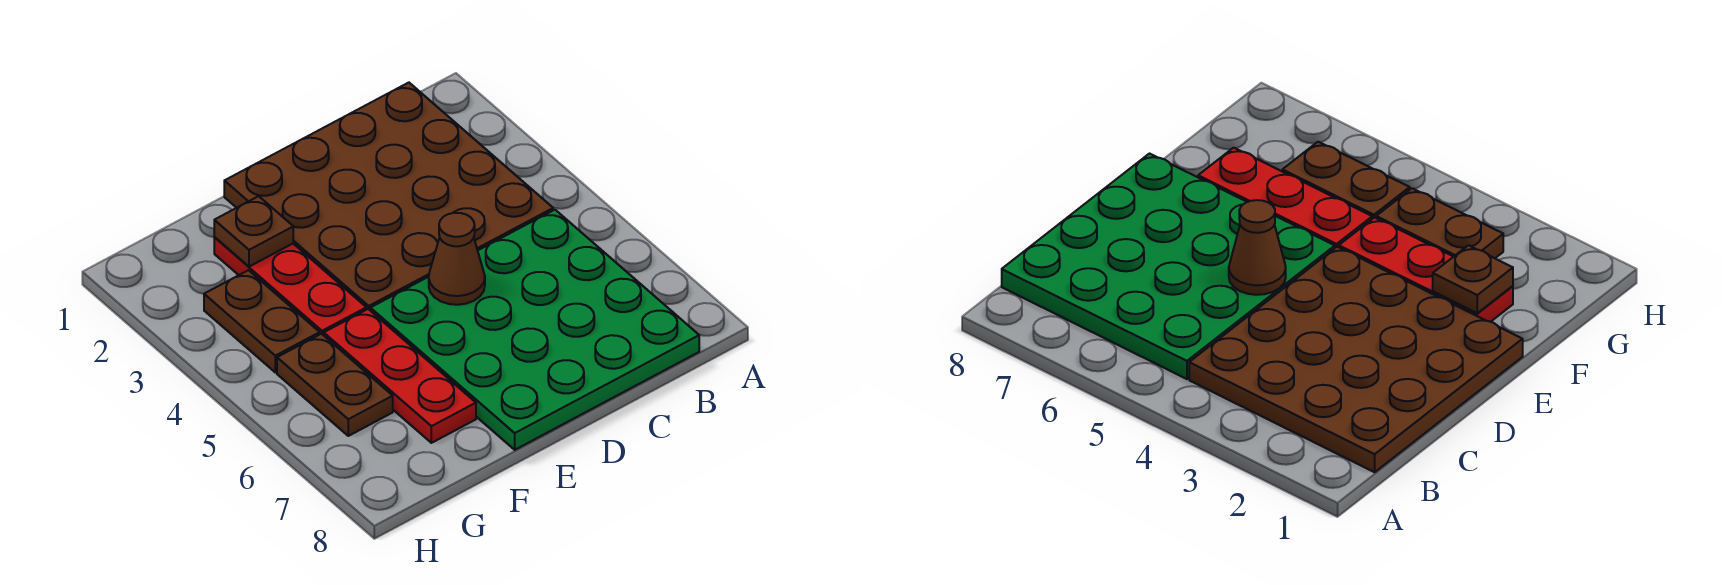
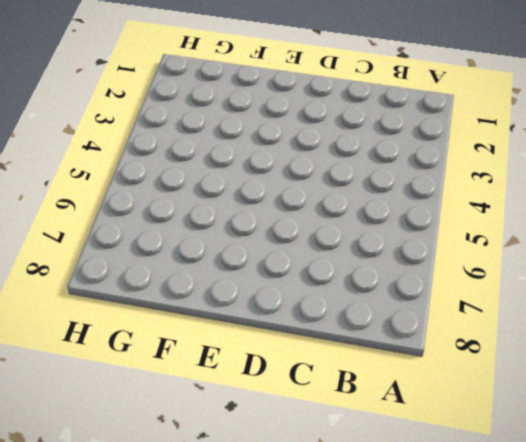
none -> brown plate B1:E4 level 1
none -> green plate B5:E8 level 1

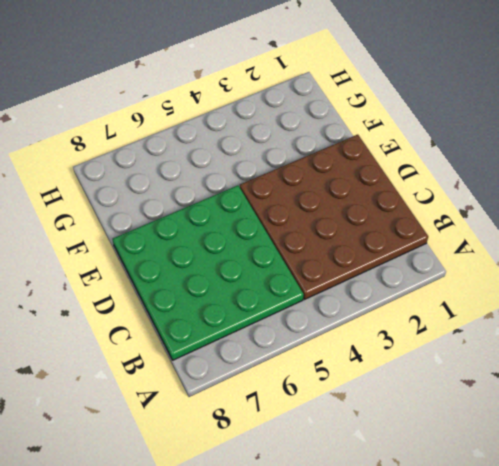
none -> red plate F2:F4 level 1
none -> red plate F5:F7 level 1

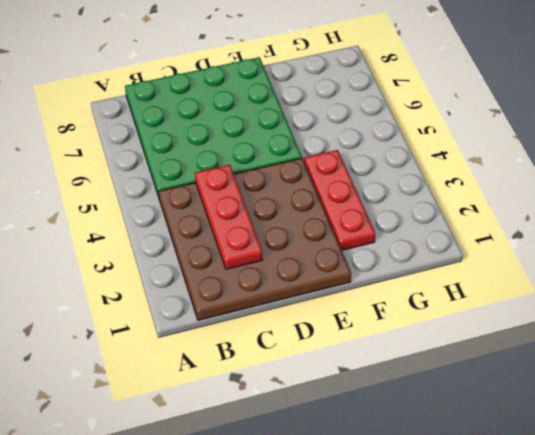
red plate C2:C4 level 2 -> red plate F5:F7 level 1
none -> brown plate G3:G4 level 1
none -> brown plate G5:G6 level 1

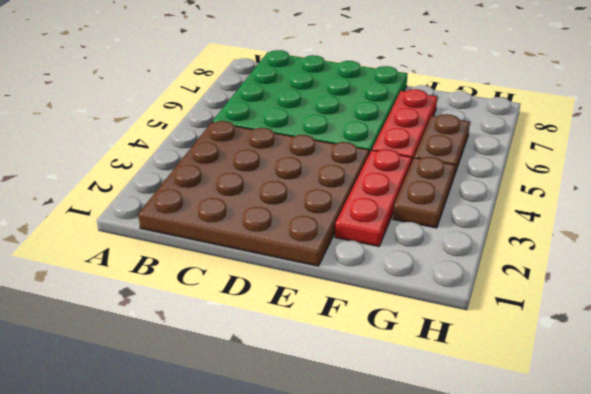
none -> brown cone D5 level 2
none -> brown plate F2 level 2

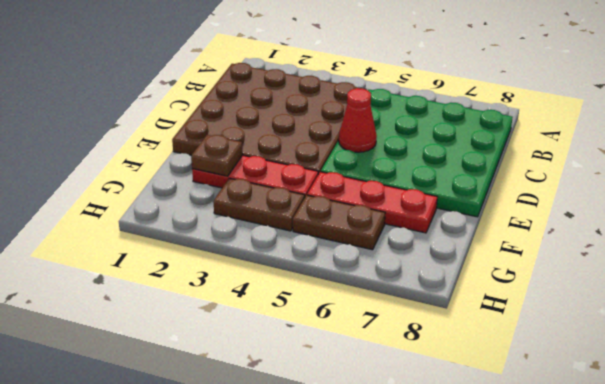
red cone D5 level 2 -> brown cone D5 level 2

